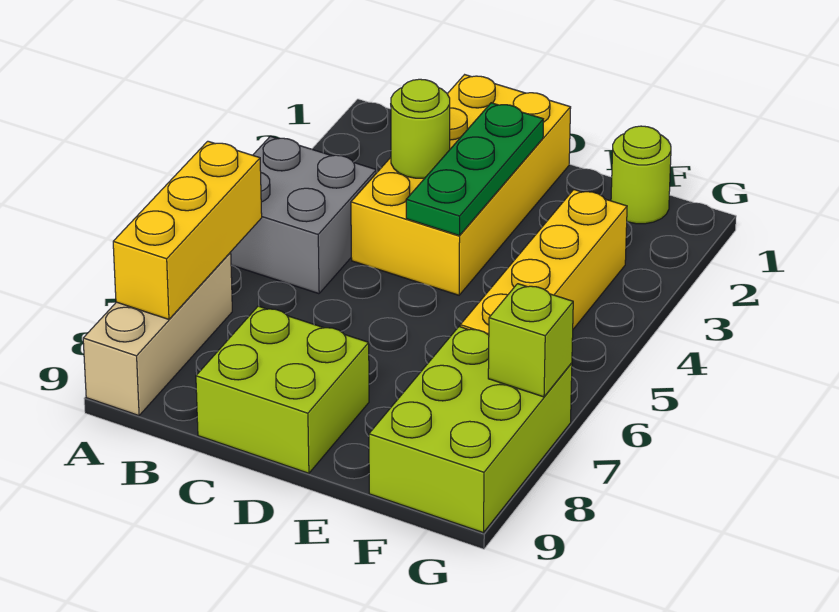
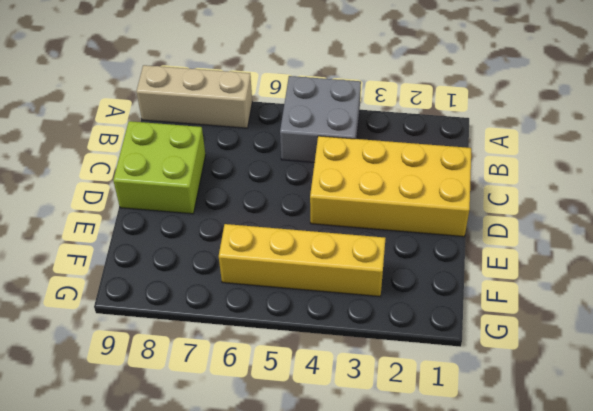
none -> lime round brick F1 level 1
none -> lime brick F7:G9 level 1

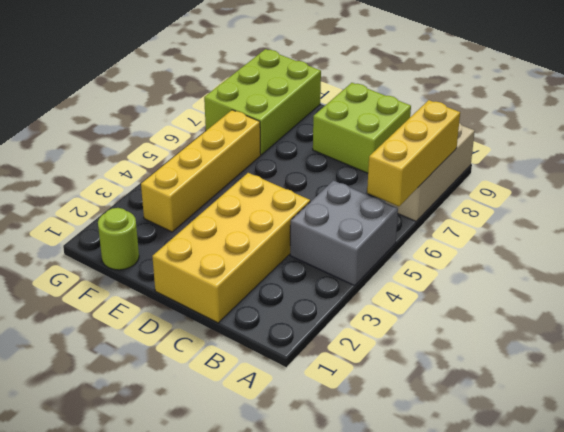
none -> lime round brick C3 level 2
none -> green plate D2:D4 level 2

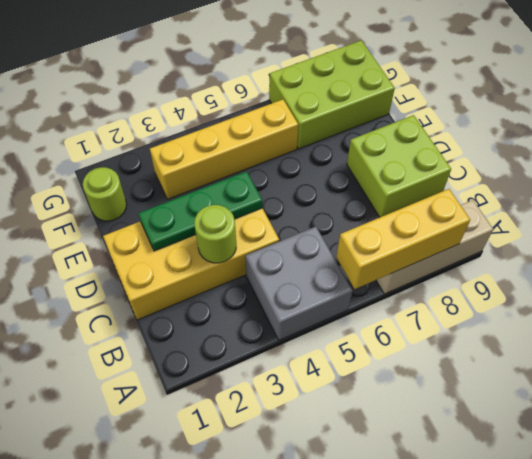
none -> lime brick G7 level 2

